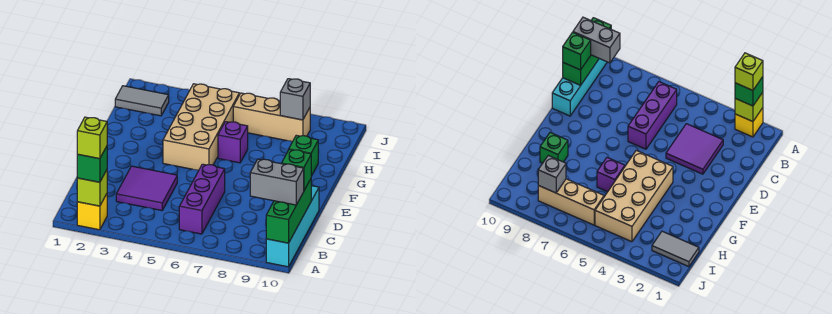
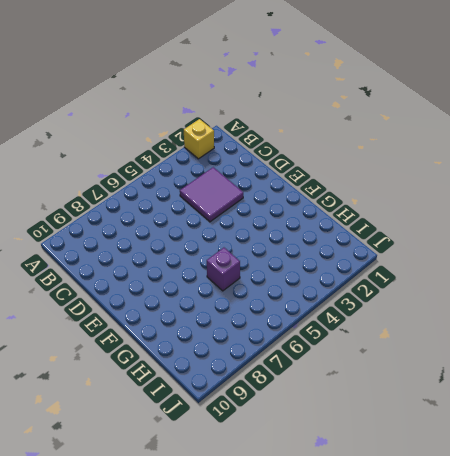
none -> cyan brick A10:D10 level 1
none -> purple brick B6:D6 level 1
none -> tan brick F4:I5 level 1

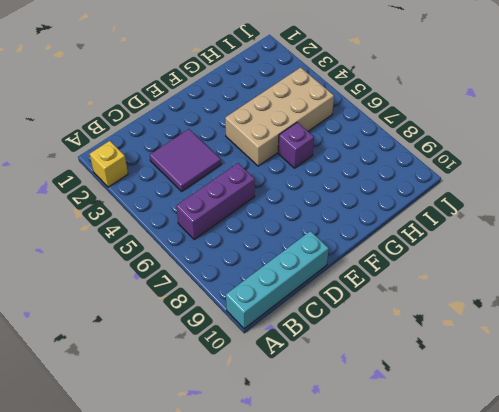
none -> green brick G9 level 1
none -> grey tile I1:I2 level 1
none -> tan brick I6:I8 level 1

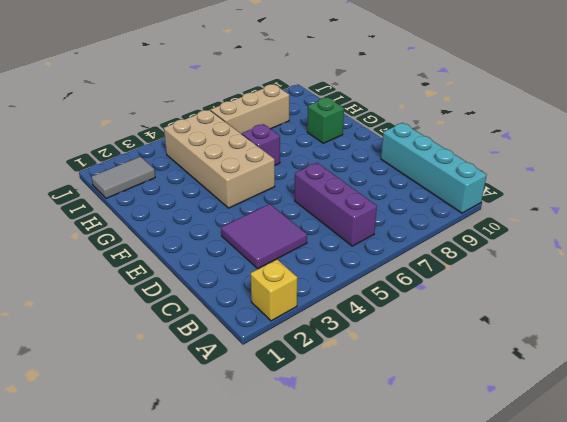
none -> lime brick A2 level 2
none -> green brick A10:C10 level 2
none -> grey brick I8 level 2

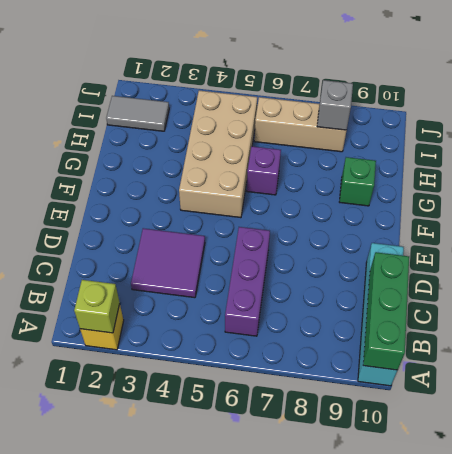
none -> green brick A2 level 3
none -> grey brick B9:B10 level 3
none -> green brick C10 level 3

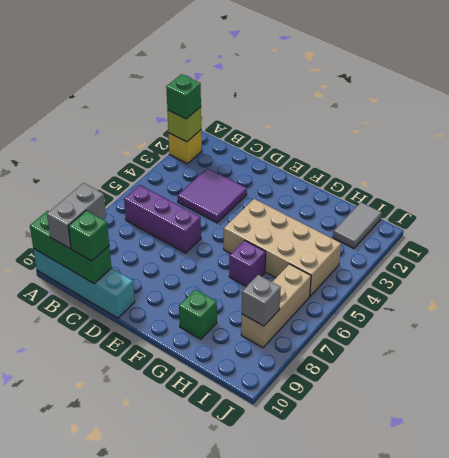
none -> lime brick A2 level 4

